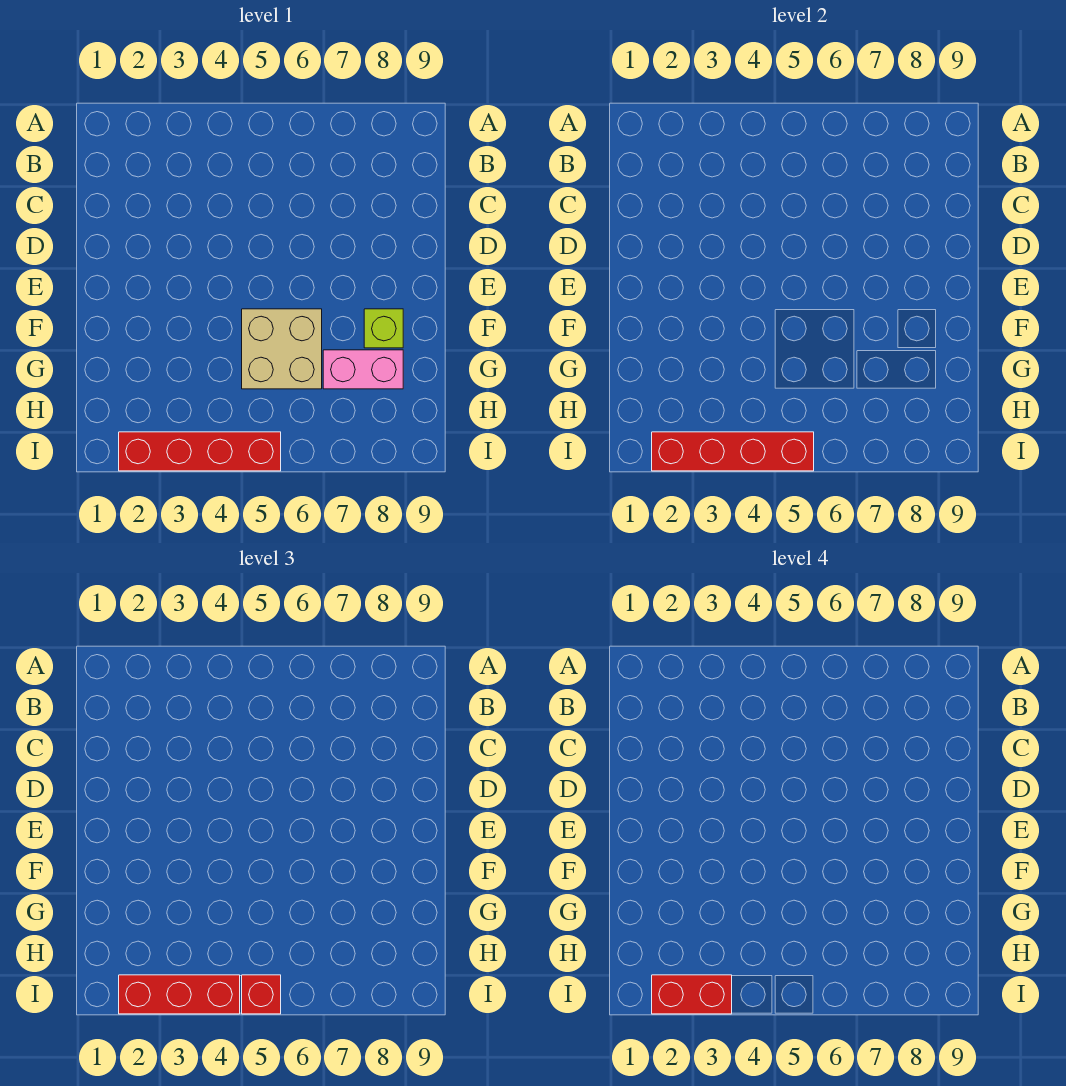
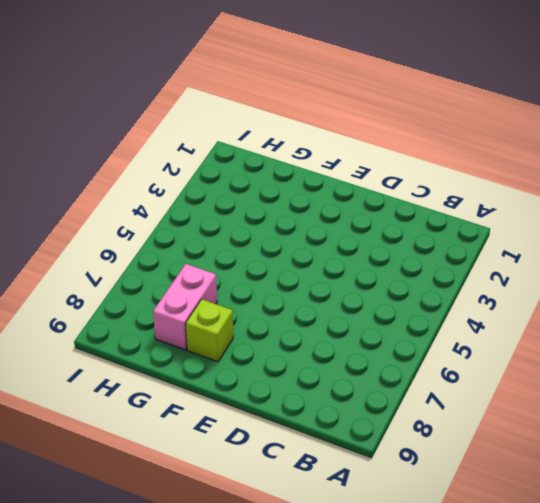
none -> tan brick F5:G6 level 1
none -> red brick I2:I5 level 1

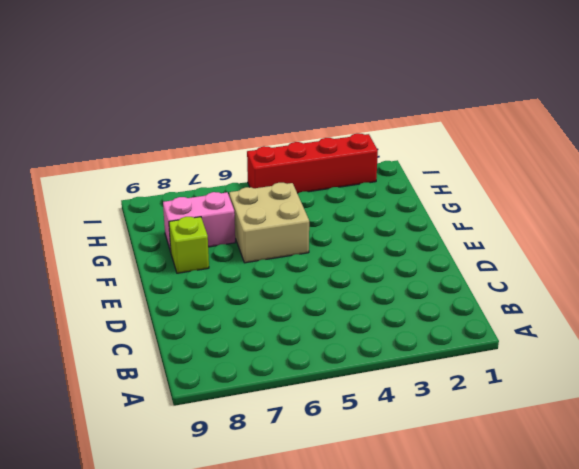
none -> red brick I2:I5 level 2
none -> red brick I2:I4 level 3

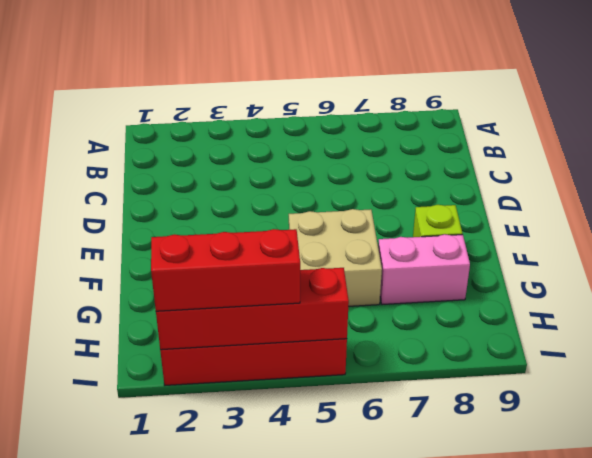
none -> red brick I5 level 3
none -> red brick I2:I3 level 4

